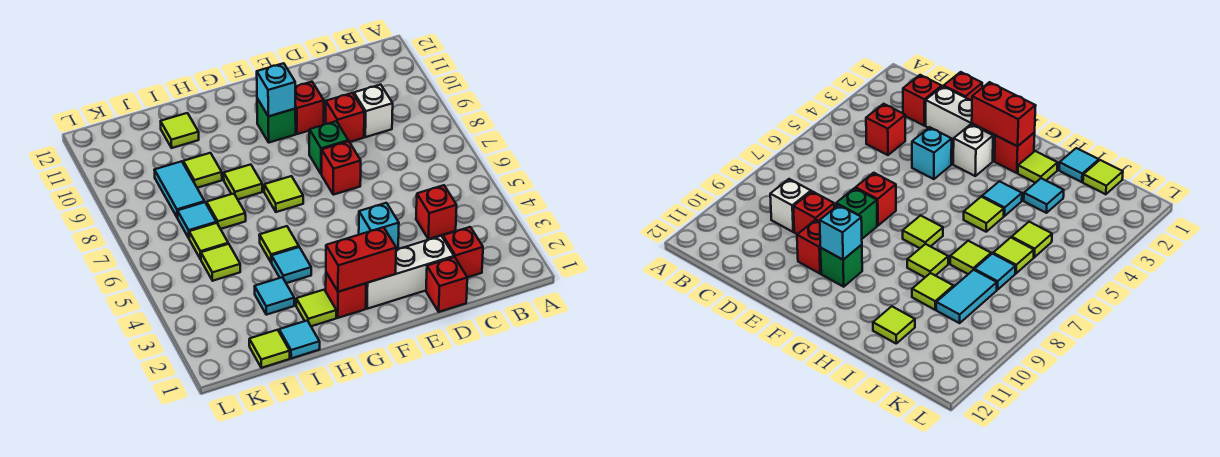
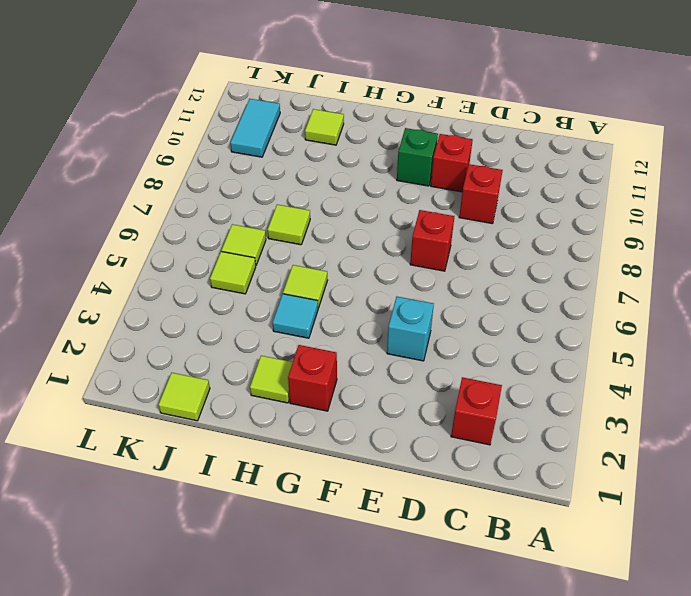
cyan tile K10:K11 level 1 -> cyan tile J8:J9 level 1
none -> red brick C4 level 1
none -> white brick C9 level 1
none -> red brick D1 level 1
none -> white brick D2:F2 level 1

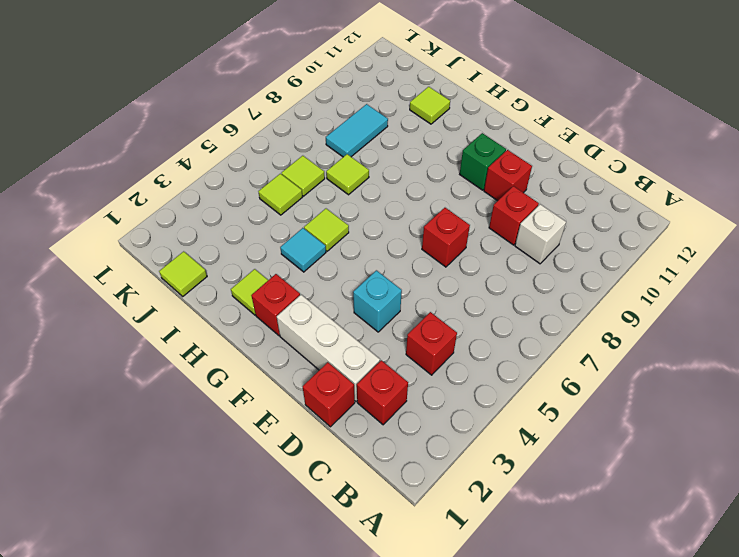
none -> green brick E8 level 1
none -> white brick F3 level 1
none -> lime tile G7 level 1
none -> lime tile H8 level 1

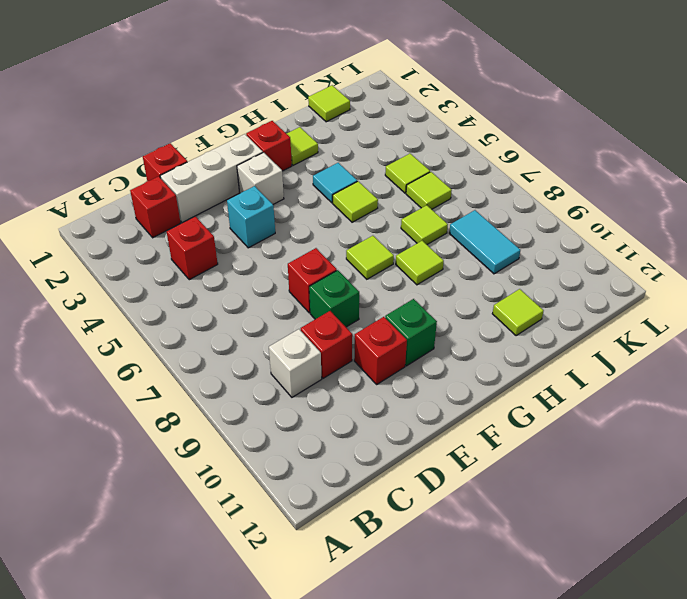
none -> cyan tile I1 level 1
none -> cyan tile I3 level 1
none -> lime tile I9 level 1
none -> cyan tile J7 level 1

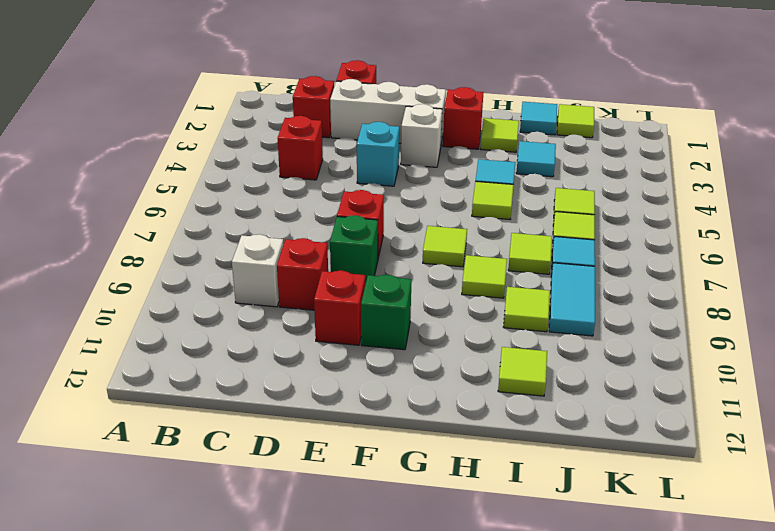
none -> red brick F2:G2 level 2
none -> cyan brick F10 level 2

